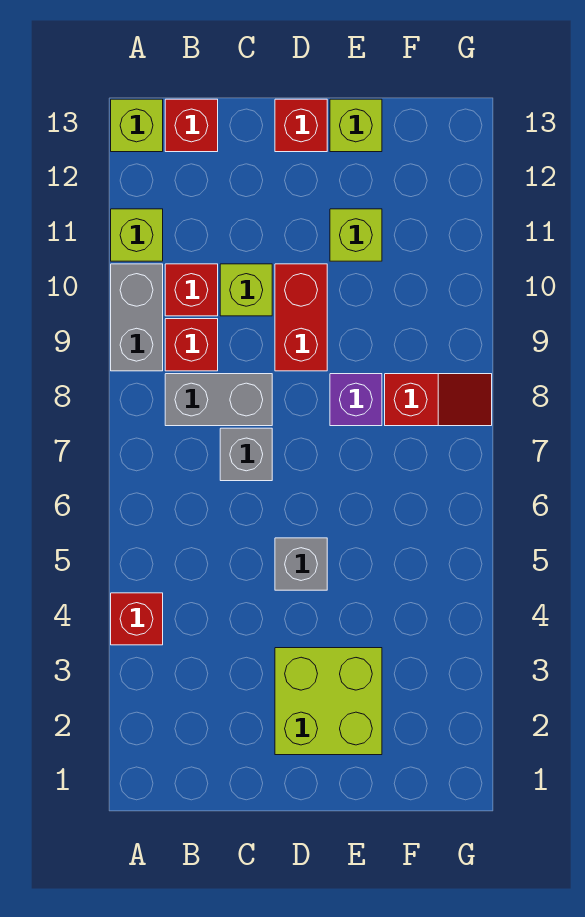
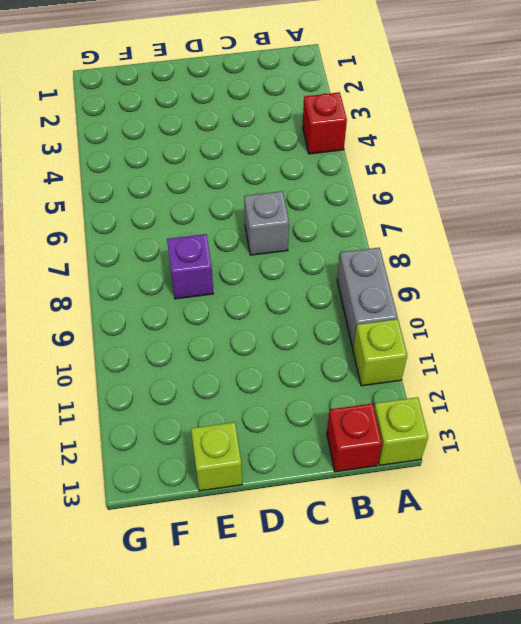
none -> grey brick B8:C8 level 1
none -> red brick B9 level 1
none -> red brick B10 level 1

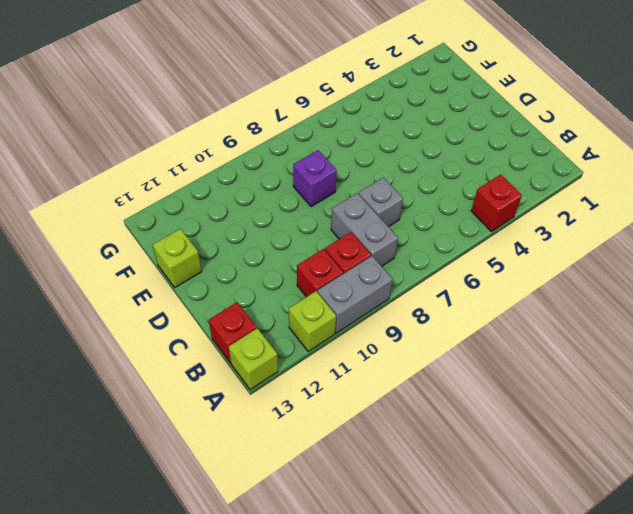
none -> lime brick C10 level 1
none -> lime brick D2:E3 level 1
none -> grey brick D5 level 1

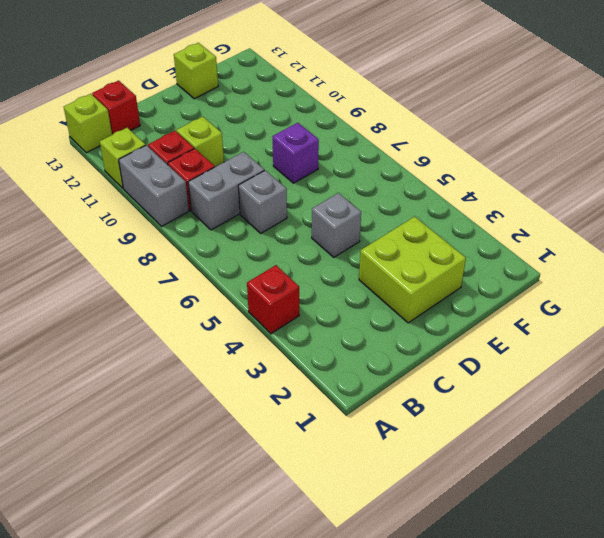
none -> red brick D9:D10 level 1
none -> red brick D13 level 1
none -> lime brick E11 level 1

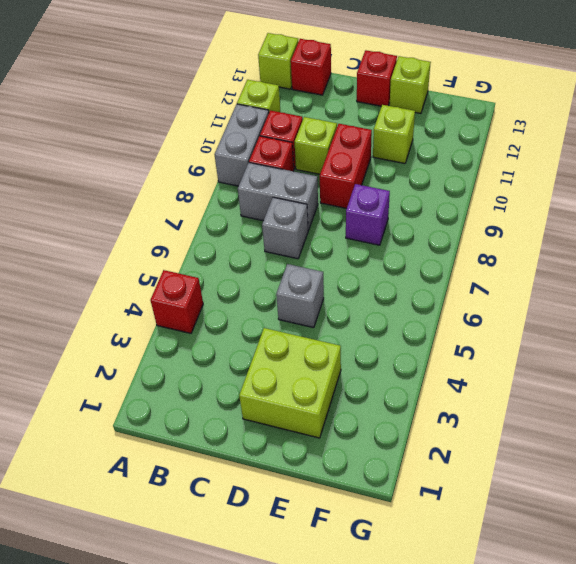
none -> red slope F8:G8 level 1 top F

